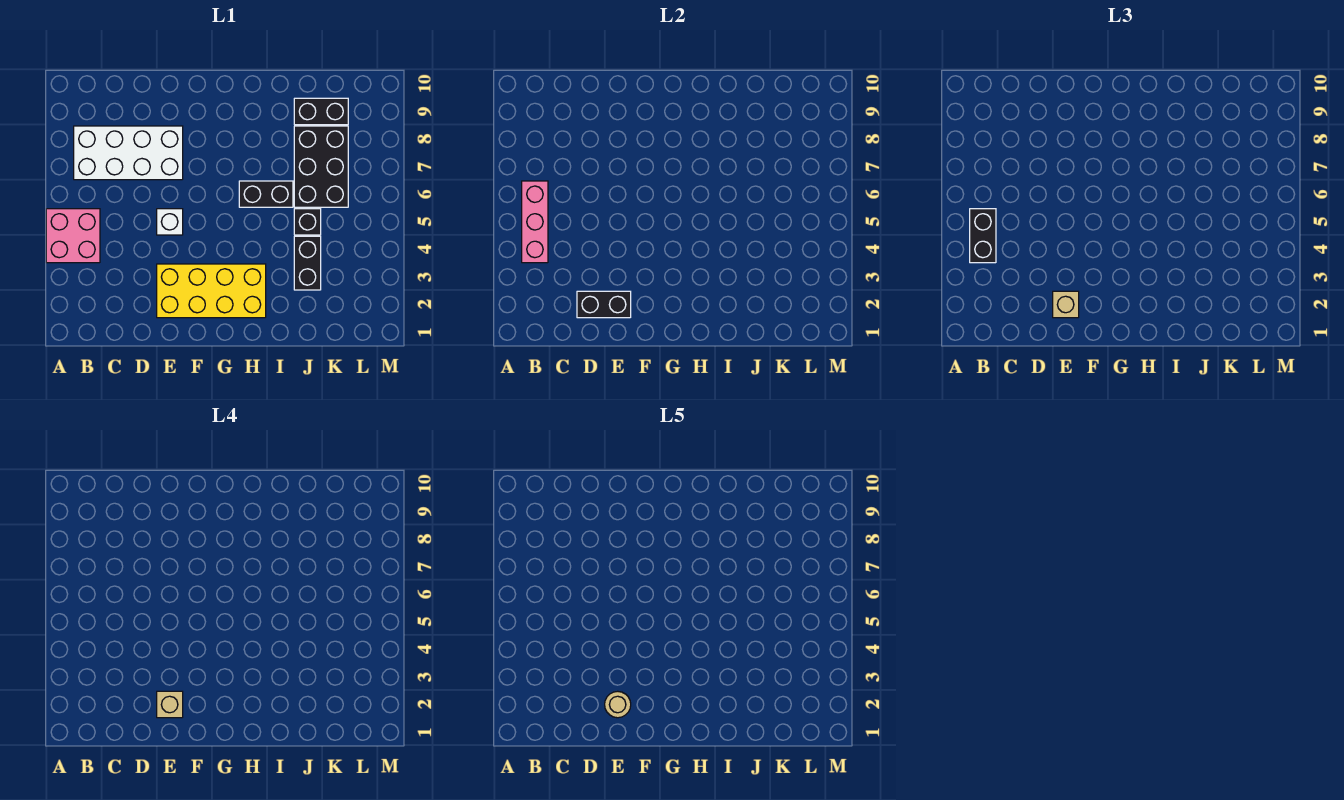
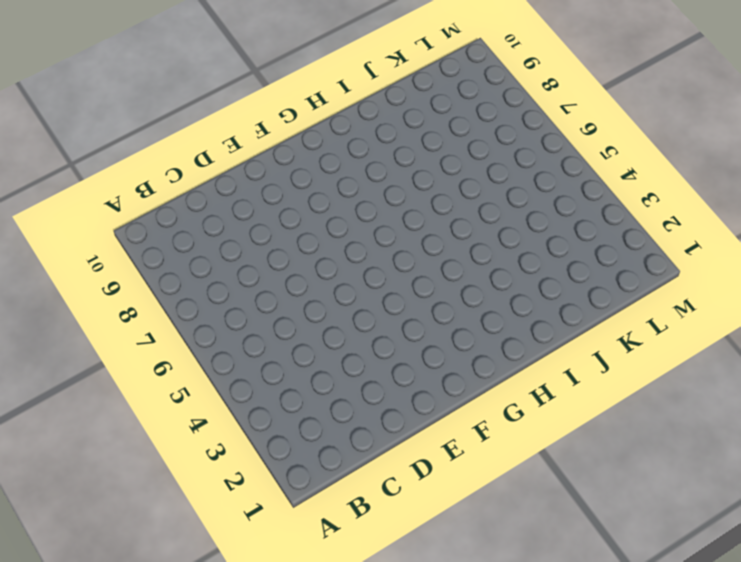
none -> pink brick A4:B5 level 1
none -> white brick B7:E8 level 1
none -> yellow brick E2:H3 level 1

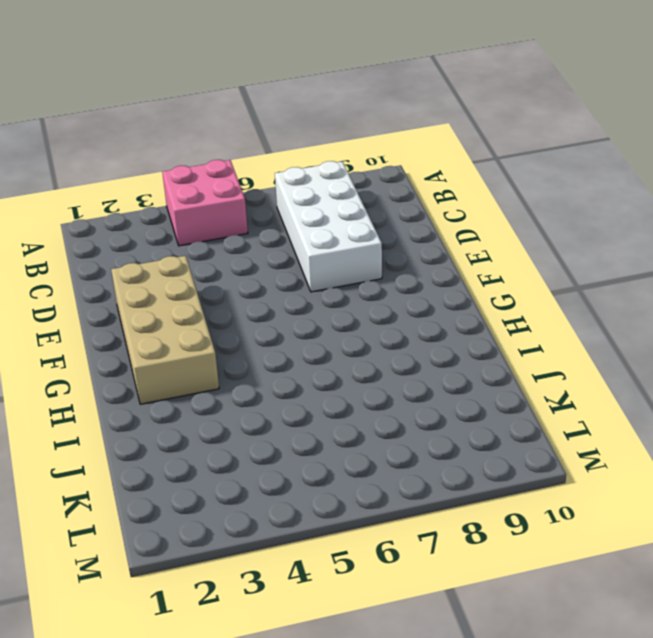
tan brick E2:H3 level 1 -> yellow brick E2:H3 level 1
none -> white brick E5 level 1
none -> black brick H6:I6 level 1
none -> black brick J3:J4 level 1

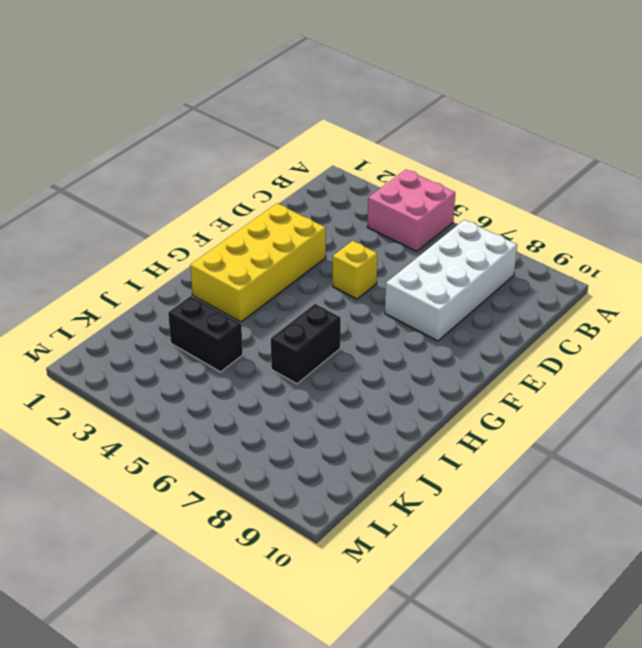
yellow brick E5 level 1 -> white brick E5 level 1
none -> black brick J5 level 1
none -> black brick J6:K8 level 1
none -> black brick J9:K9 level 1

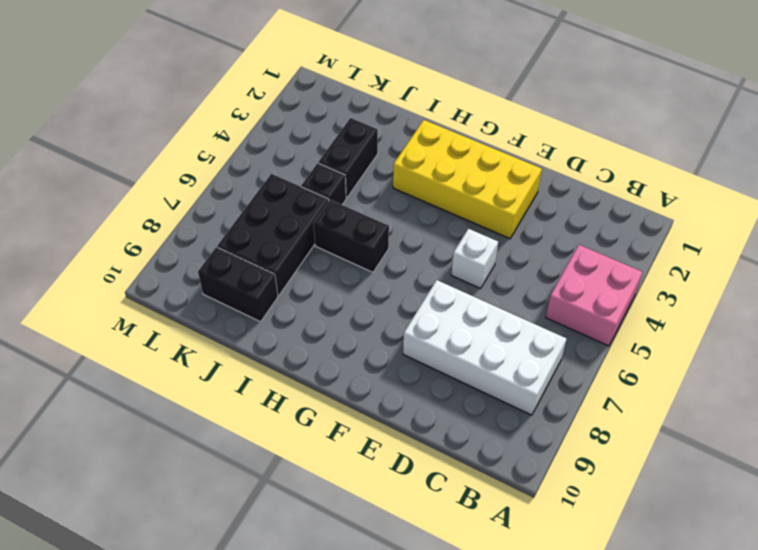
none -> pink brick B4:B6 level 2
none -> black brick D2:E2 level 2
none -> black brick B4:B5 level 3

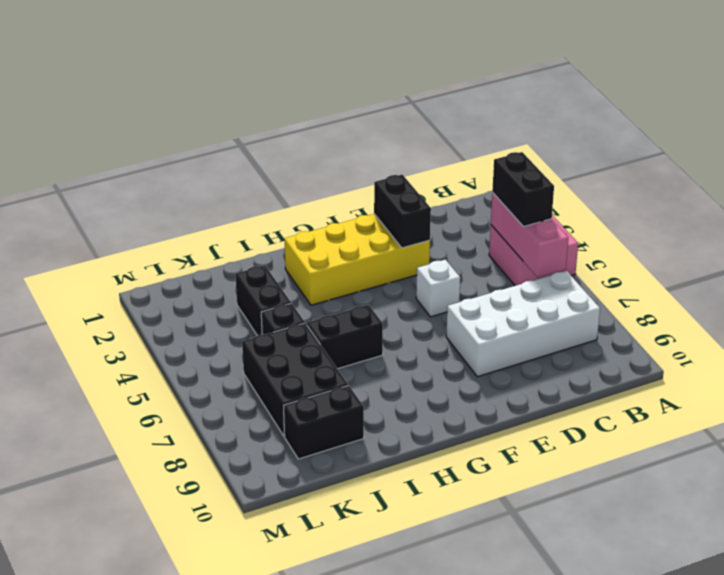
black brick E2:E3 level 2 -> black brick D2:E2 level 2
none -> tan brick E2 level 3
none -> tan brick E2 level 4
none -> tan round brick E2 level 5

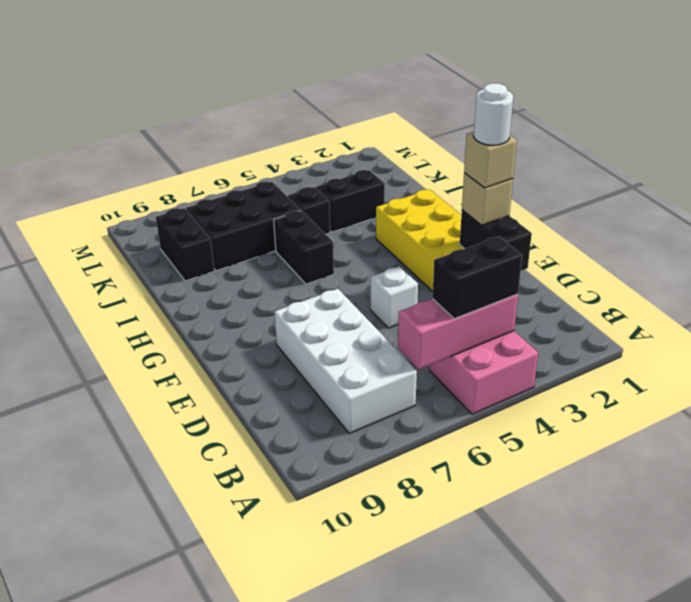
white round brick E2 level 5 -> tan round brick E2 level 5

